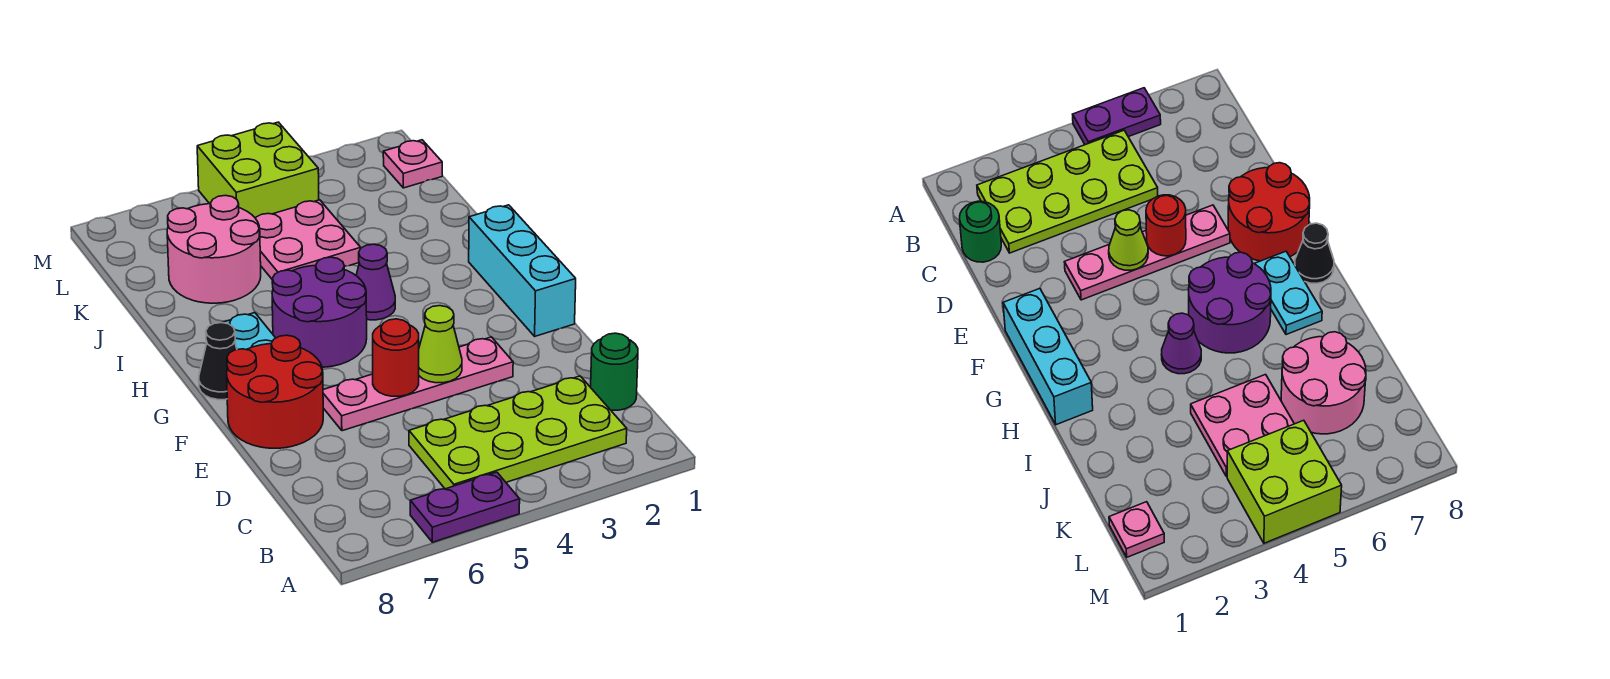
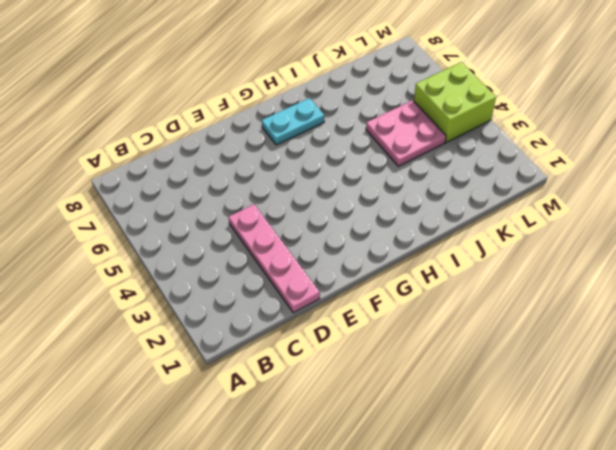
pink plate D1:D4 level 1 -> pink plate E3:E6 level 1
none -> purple plate A5:A6 level 1
none -> lime plate B2:C5 level 1
none -> green round brick C1 level 1

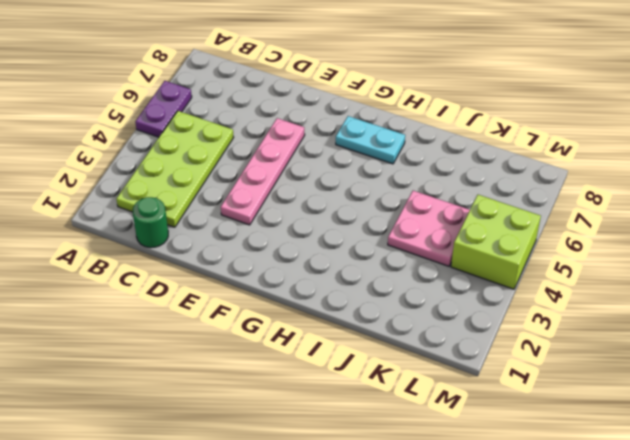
none -> red round brick E7:F8 level 1
none -> cyan brick F1:H1 level 1
none -> purple round brick G5:H6 level 1

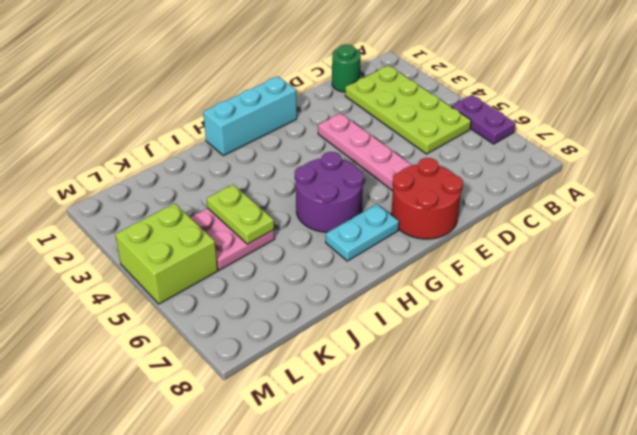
lime plate J4:J5 level 2 -> none
none -> black cone G8 level 1
none -> purple cone H4 level 1
none -> pink round brick J6:K7 level 1

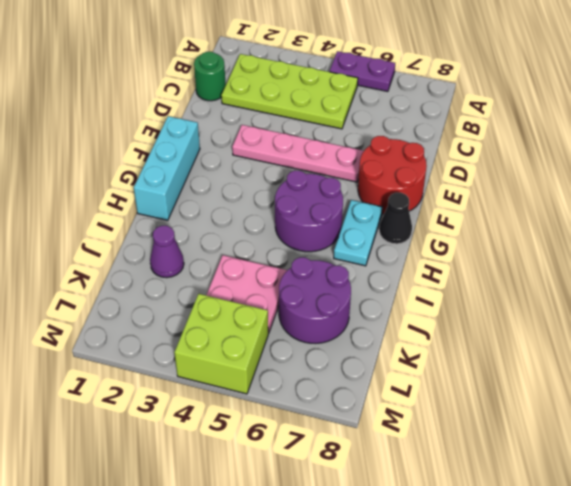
purple cone J2 level 1 -> purple cone H4 level 1
purple round brick J6:K7 level 1 -> pink round brick J6:K7 level 1
none -> pink plate L1 level 1
none -> lime cone E4 level 2
none -> red round brick E5 level 2

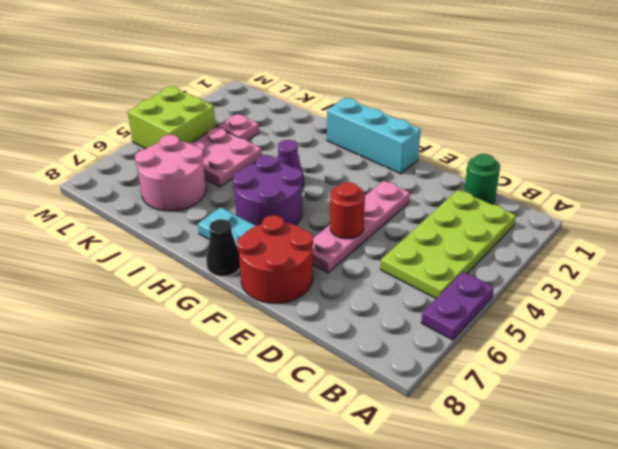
pink plate K3 level 1 -> pink plate L1 level 1
none -> lime cone E4 level 2

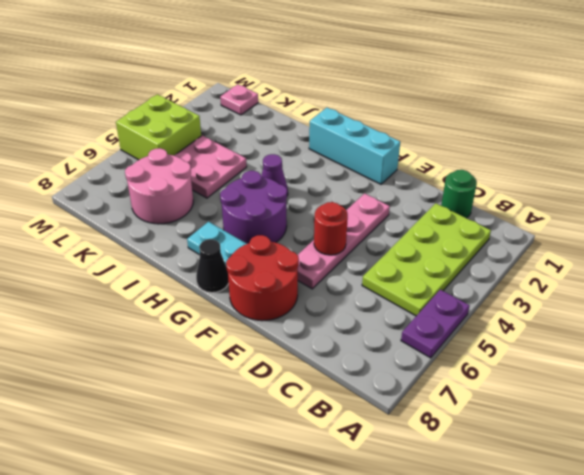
none -> lime cone E4 level 2

